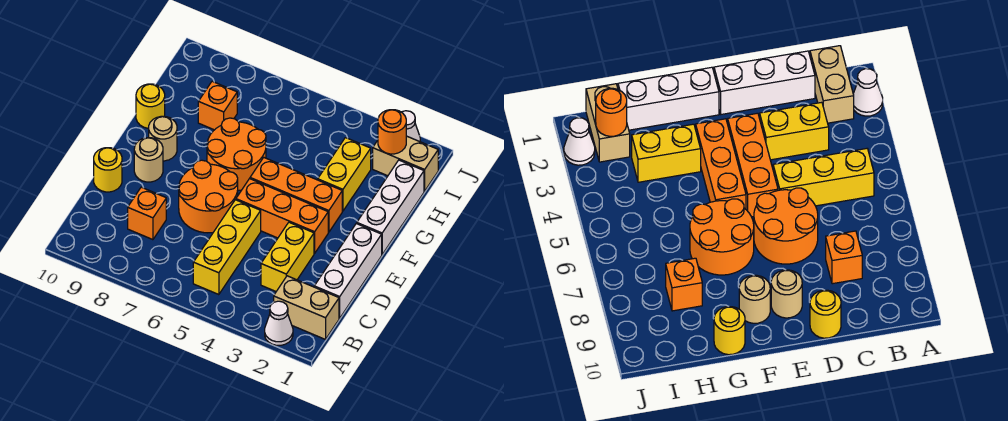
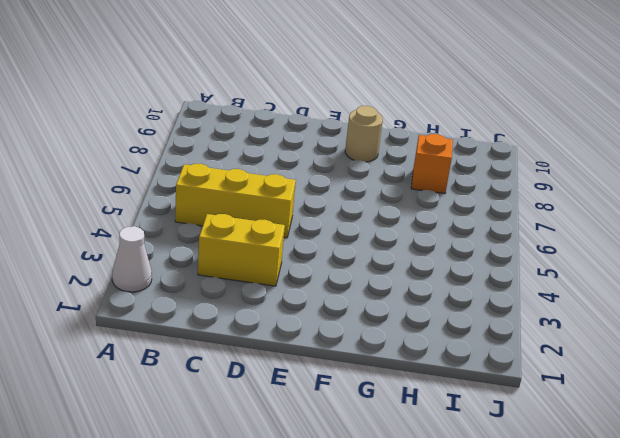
none -> tan brick B1:B2 level 1
none -> white brick C1:E1 level 1
none -> orange brick C8 level 1

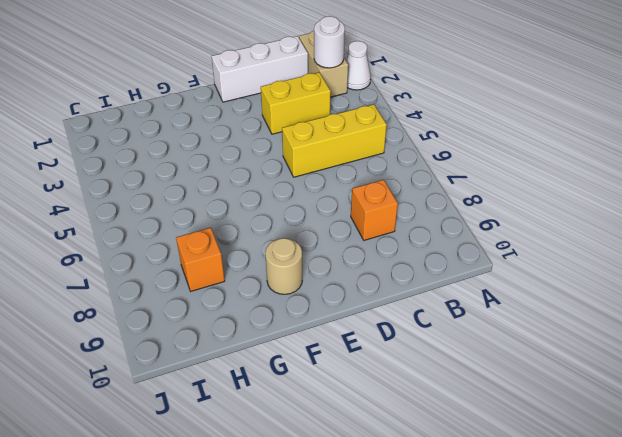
white round brick B2 level 2 -> none
none -> orange round brick D6:E7 level 1
none -> yellow round brick D10 level 1
none -> orange brick E3:E5 level 1

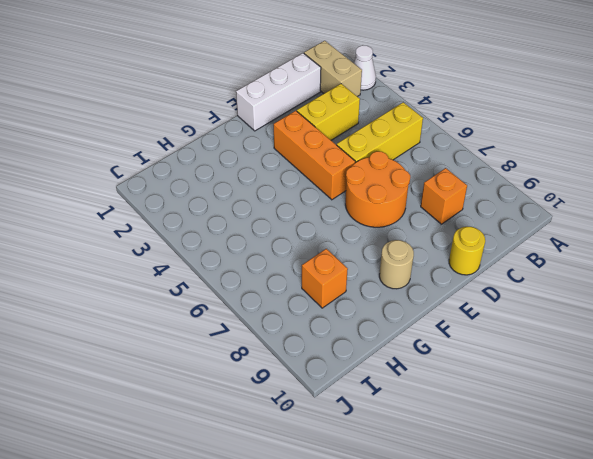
none -> tan round brick E9 level 1
none -> white brick F1:H1 level 1
none -> orange brick F3:F5 level 1

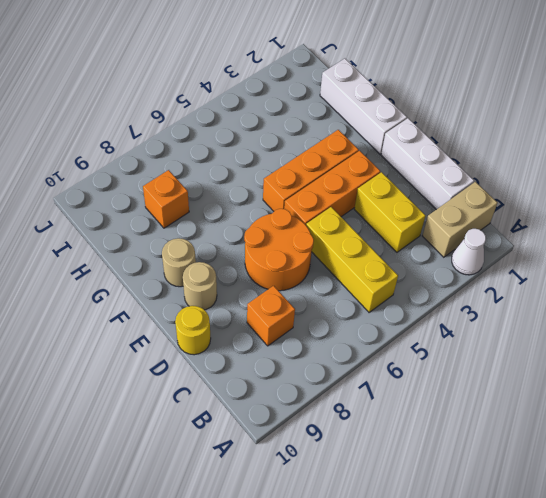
none -> orange round brick F6:G7 level 1
none -> yellow brick G3:H3 level 1
none -> yellow round brick G10 level 1

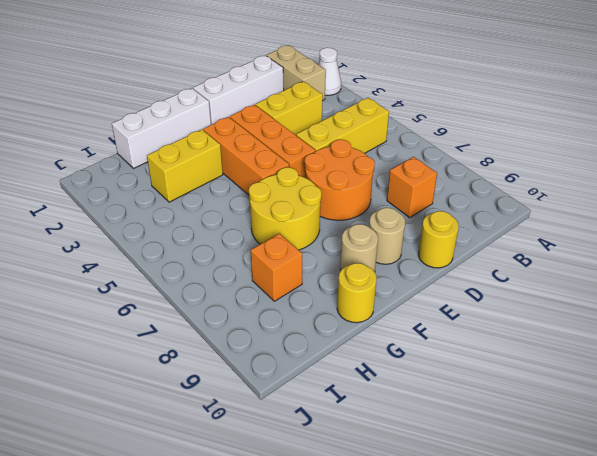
yellow round brick F6:G7 level 1 -> orange round brick F6:G7 level 1
none -> tan brick I1:I2 level 1
none -> white cone J2 level 1
none -> orange round brick I2 level 2

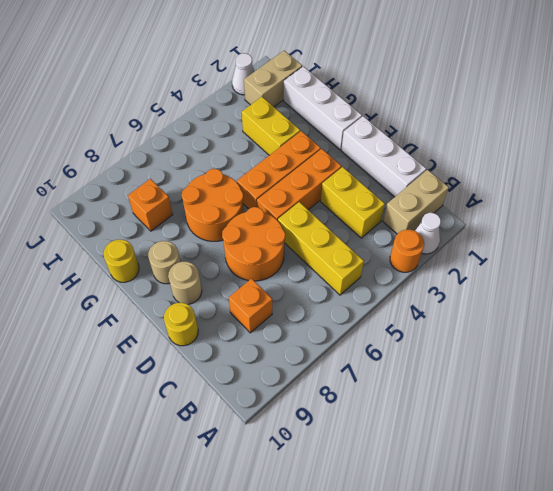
orange round brick A3 level 1 -> orange round brick I2 level 2

